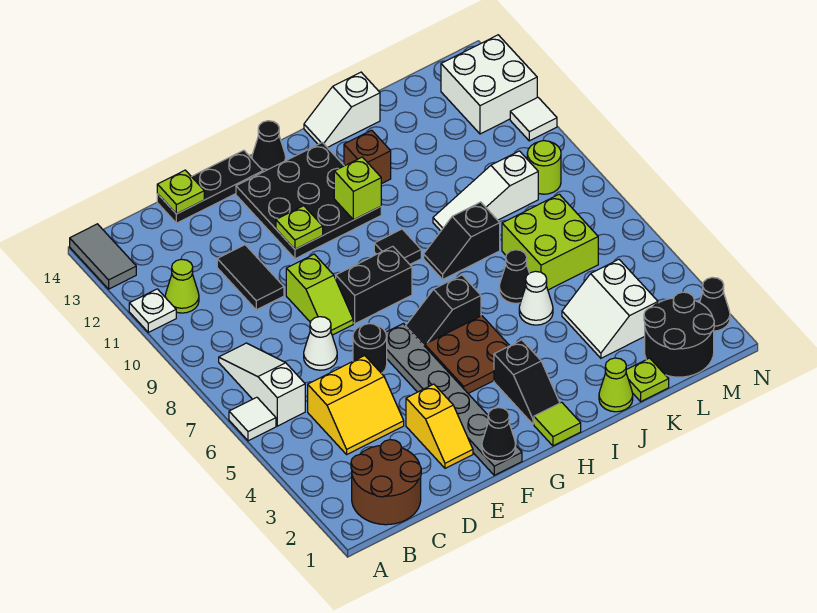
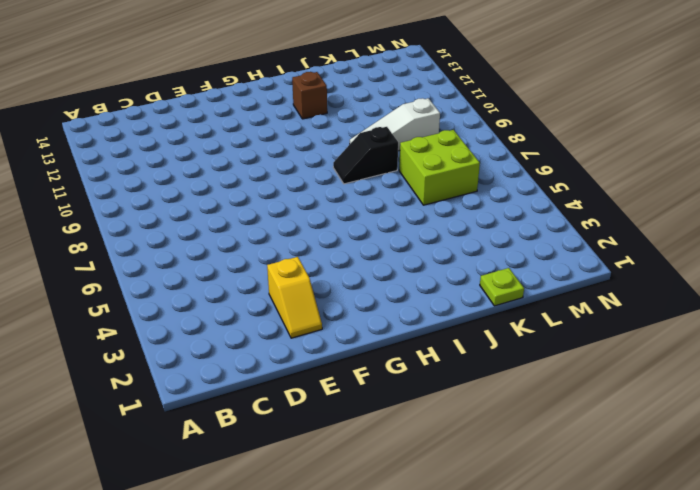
none -> white tile A6 level 1
none -> white plate A11 level 1
none -> grey tile A13:A14 level 1
none -> brown round brick B1:C2 level 1

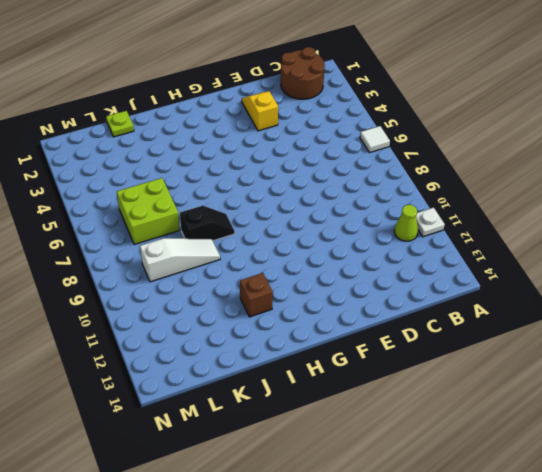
none -> grey tile A13:A14 level 1
none -> white slope B6:B8 level 1 top 6
none -> yellow slope C4:D5 level 1 top 5
none -> white cone D7 level 1

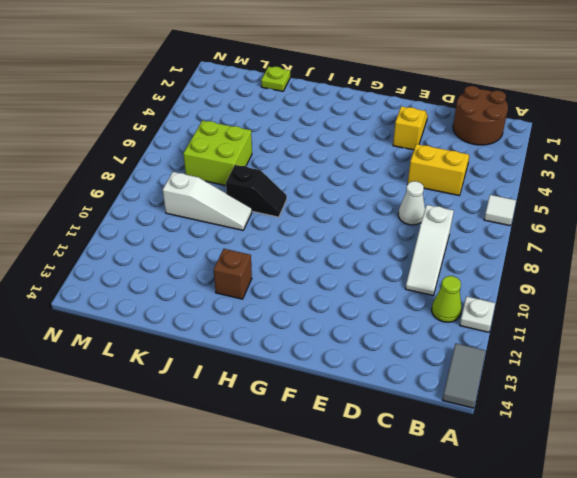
white slope C8:C10 level 1 top 8 -> white slope B6:B8 level 1 top 6
none -> black tile D10:D11 level 1
none -> black plate D14:F14 level 1
none -> black round brick E6 level 1
none -> lime slope E8:E9 level 1 top 9

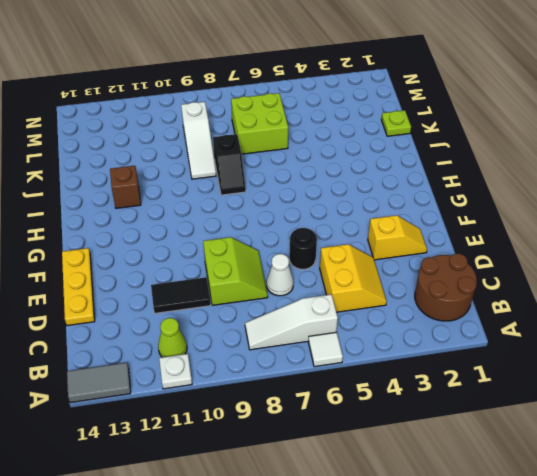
lime slope D8:E9 level 1 top 9 -> lime slope E8:E9 level 1 top 9
yellow plate D14:F14 level 1 -> black plate D14:F14 level 1
none -> grey plate F1:F6 level 1
none -> black brick F8:G8 level 1
none -> black plate F11:H13 level 1
none -> brown plate G4:H5 level 1

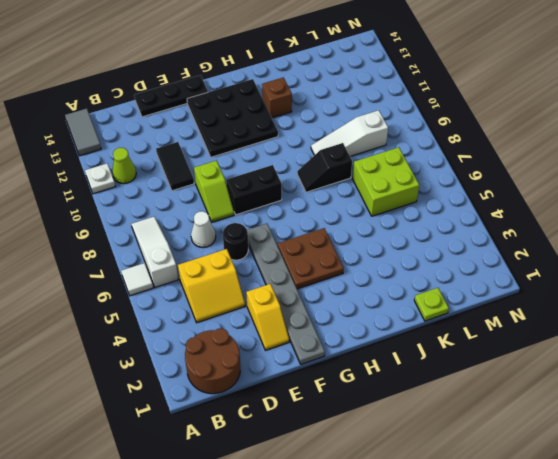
none -> black slope G6:H6 level 1 top H
none -> black cone G14 level 1
none -> lime tile H1 level 1
none -> black slope H2:H3 level 1 top 3

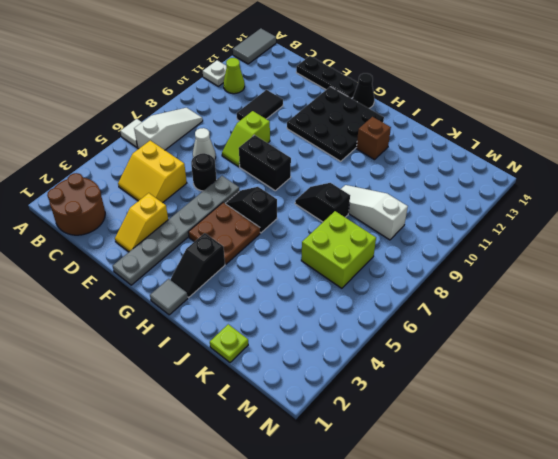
grey tile H1 level 1 -> lime tile H1 level 1
none -> black tile H9 level 1
none -> white slope I14:J14 level 1 top J
none -> lime cone J1 level 1
none -> white cone J5 level 1

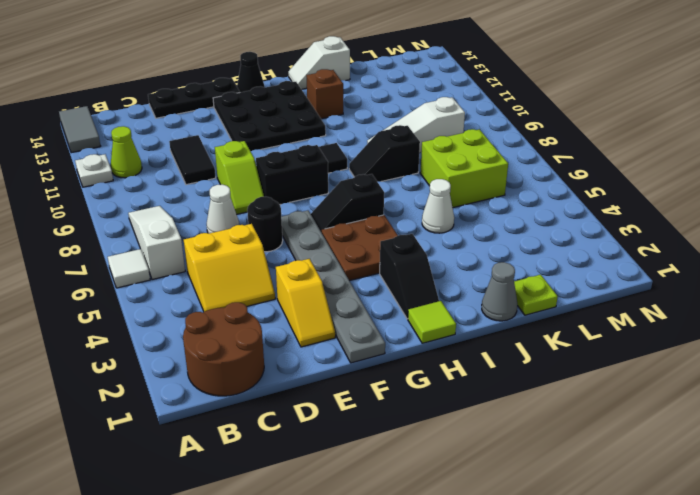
grey cone J1 level 1 -> lime cone J1 level 1
none -> black cone J6 level 1
none -> white slope K3:L4 level 1 top L
none -> black round brick L1:M2 level 1
none -> lime round brick M9 level 1

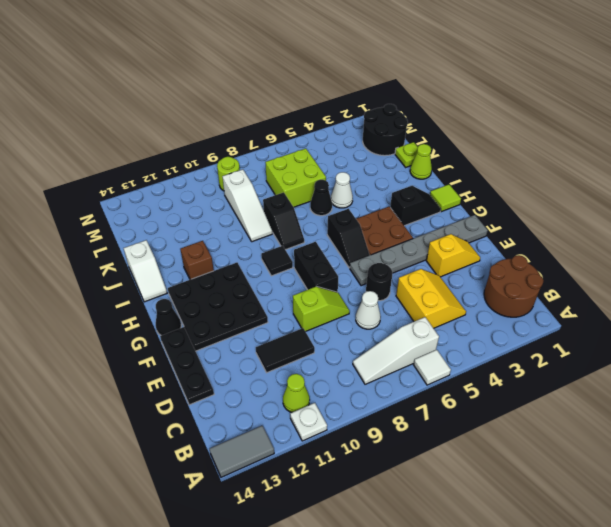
none -> white slope K3:L4 level 1 top L
none -> white brick M12:N13 level 1
none -> black cone N2 level 1
none -> white tile N11 level 1

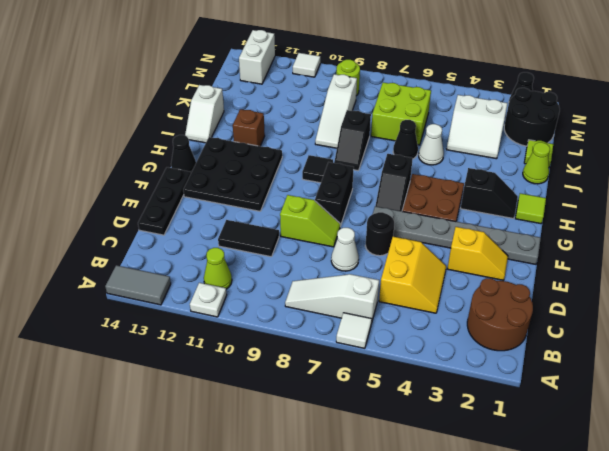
white brick M13:N13 level 1 -> white brick M12:N13 level 1
none -> lime plate D14 level 2
none -> black cone F1 level 2
none -> lime plate F11 level 2
none -> lime brick H11 level 2

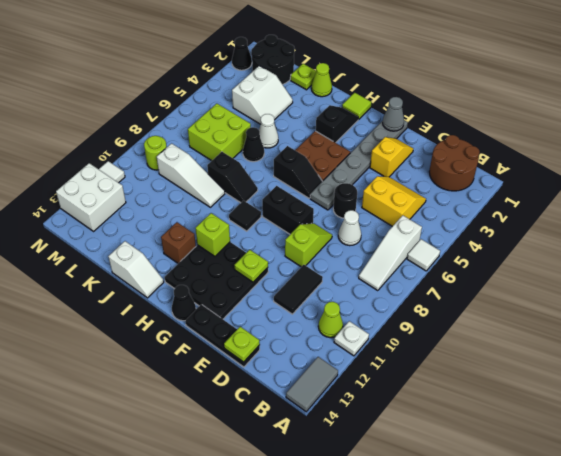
grey cone F1 level 2 -> black cone F1 level 2

